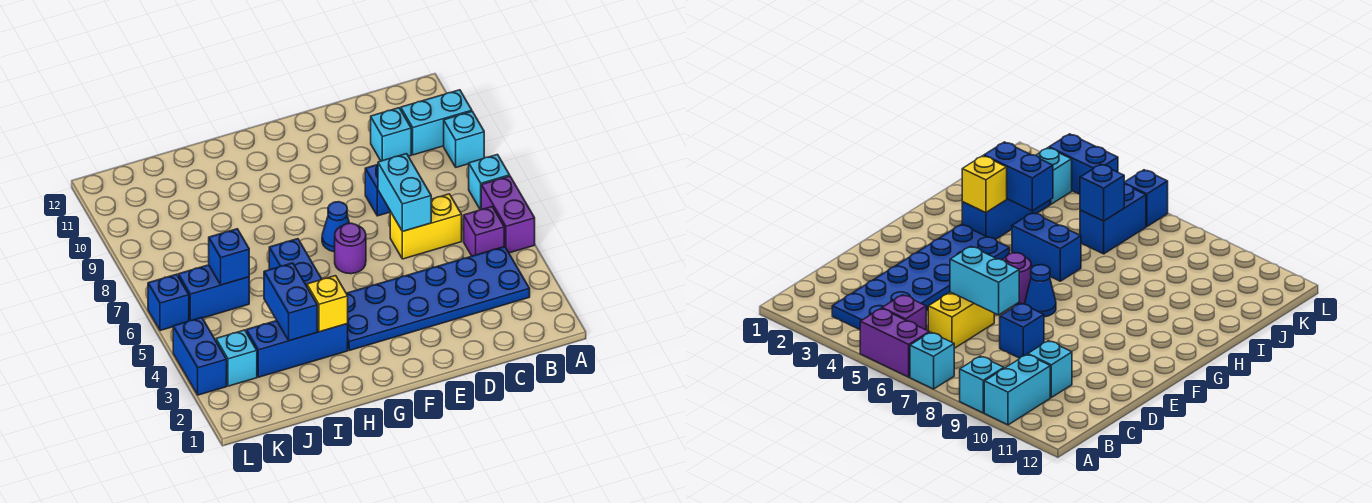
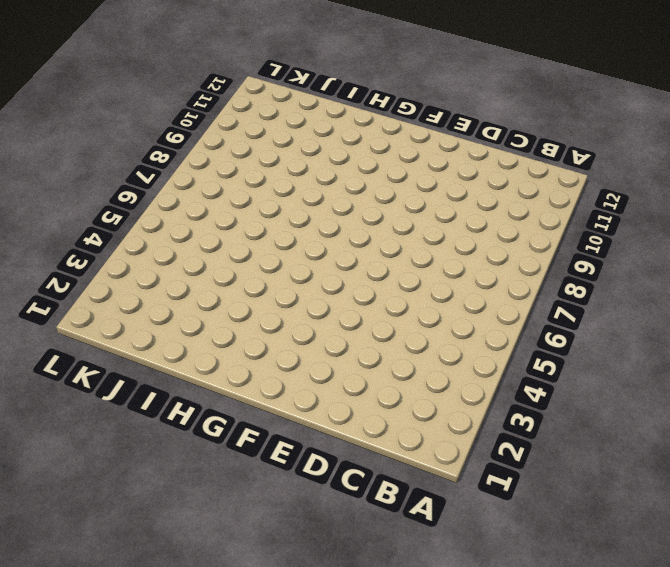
none -> purple brick A5:A6 level 1
none -> cyan brick A7 level 1
none -> cyan brick A9 level 1

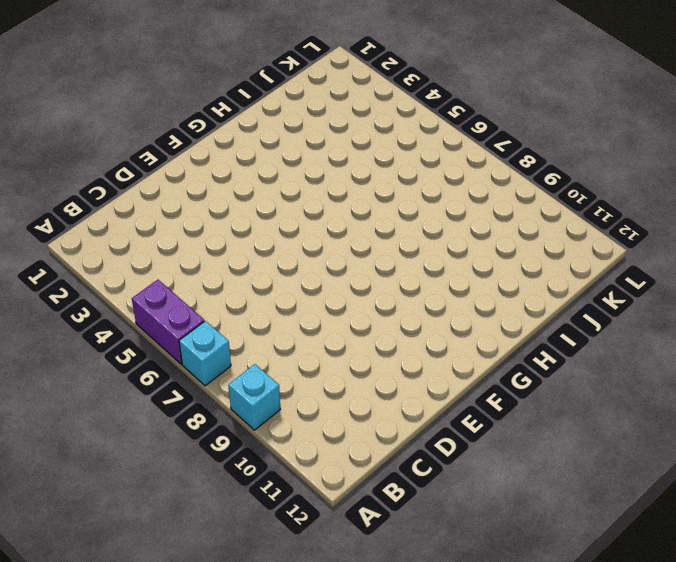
none -> cyan brick A10:B10 level 1
none -> blue plate B3:G4 level 1
none -> purple brick B5 level 1

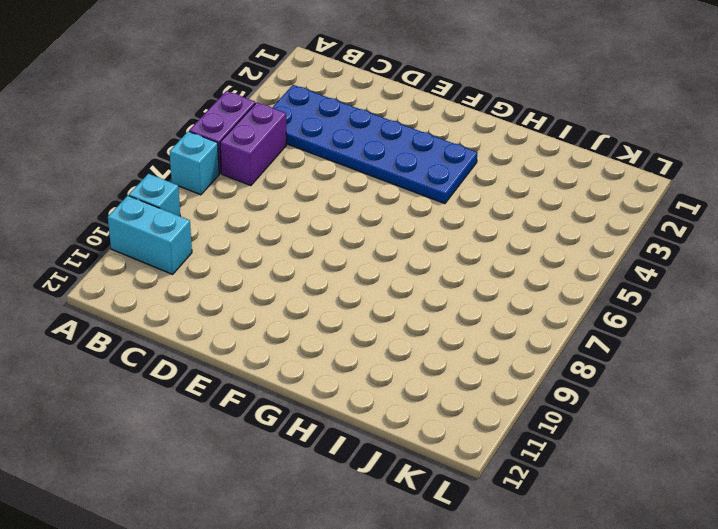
purple brick B5:B6 level 1 -> purple brick B5 level 1
none -> yellow brick C6:D6 level 1
none -> cyan brick C10 level 1
none -> blue brick D8 level 1

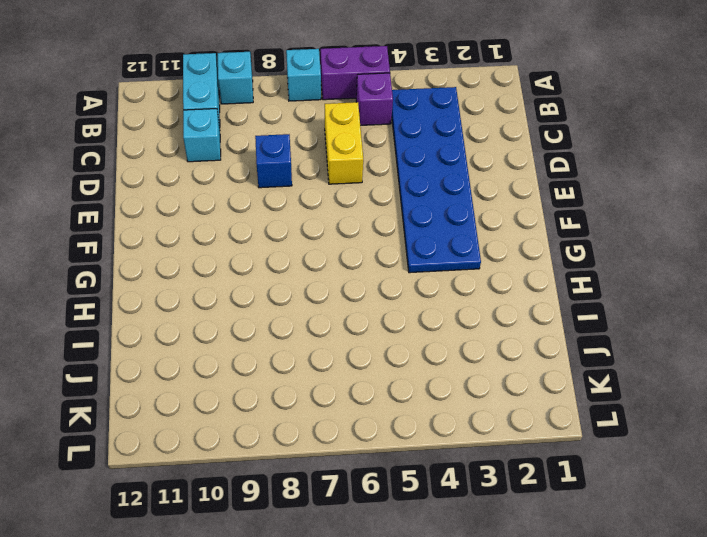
none -> purple round brick F6 level 1
none -> blue cone F7 level 1
none -> blue brick H3:J3 level 1

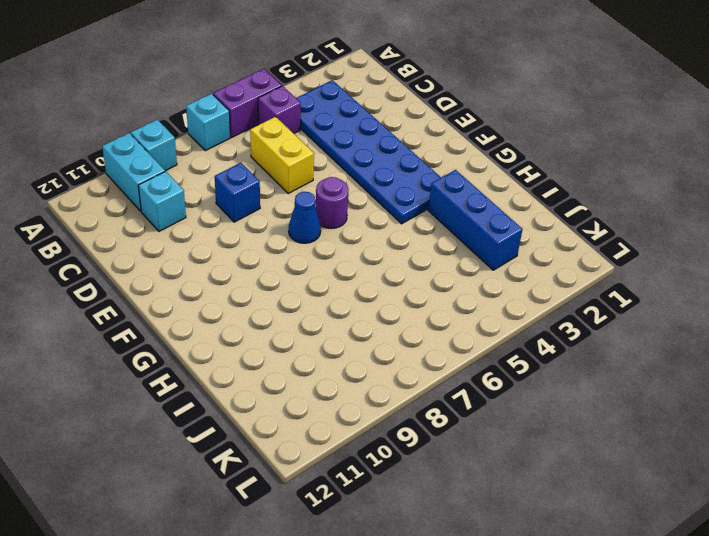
none -> blue brick H5:H6 level 1
none -> blue brick J6:K6 level 1
none -> cyan brick K3 level 1

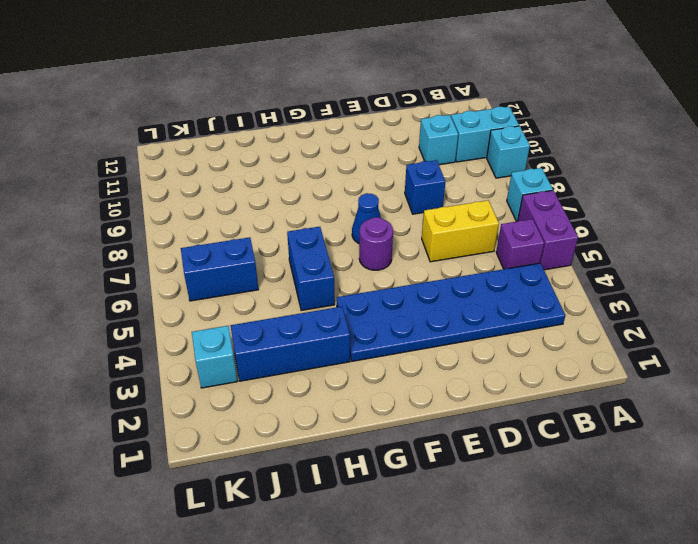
none -> blue brick L3:L4 level 1
none -> blue brick L6 level 1
none -> cyan brick D6:D7 level 2

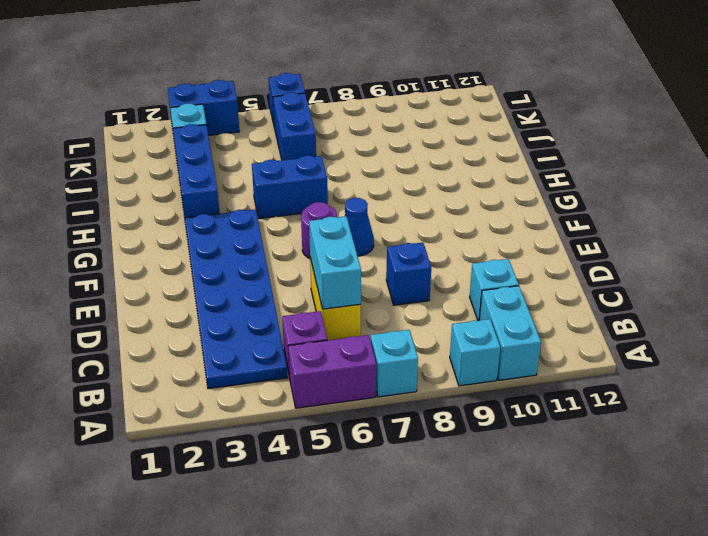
cyan brick C6:D6 level 2 -> cyan brick D6:D7 level 2
none -> yellow brick H3 level 2
none -> blue brick I3:I4 level 2
none -> blue brick J6 level 2

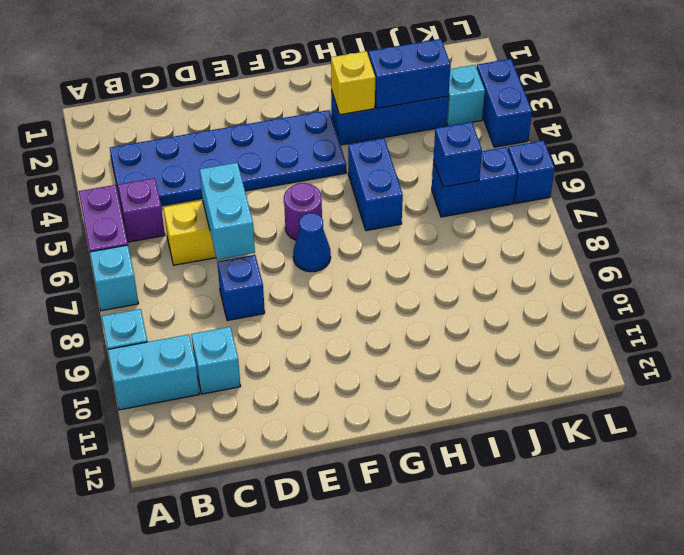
blue brick I3:J3 level 2 -> blue brick I3:I4 level 2

